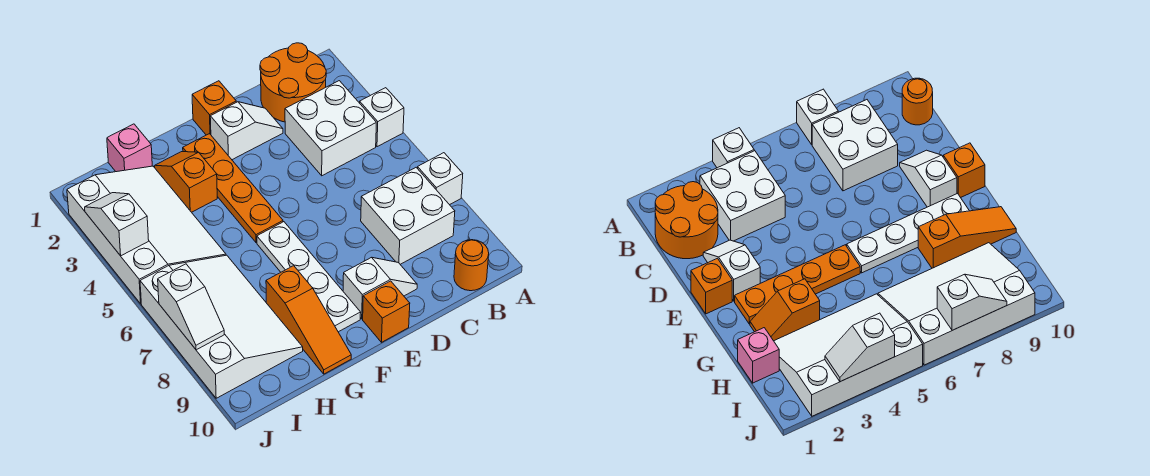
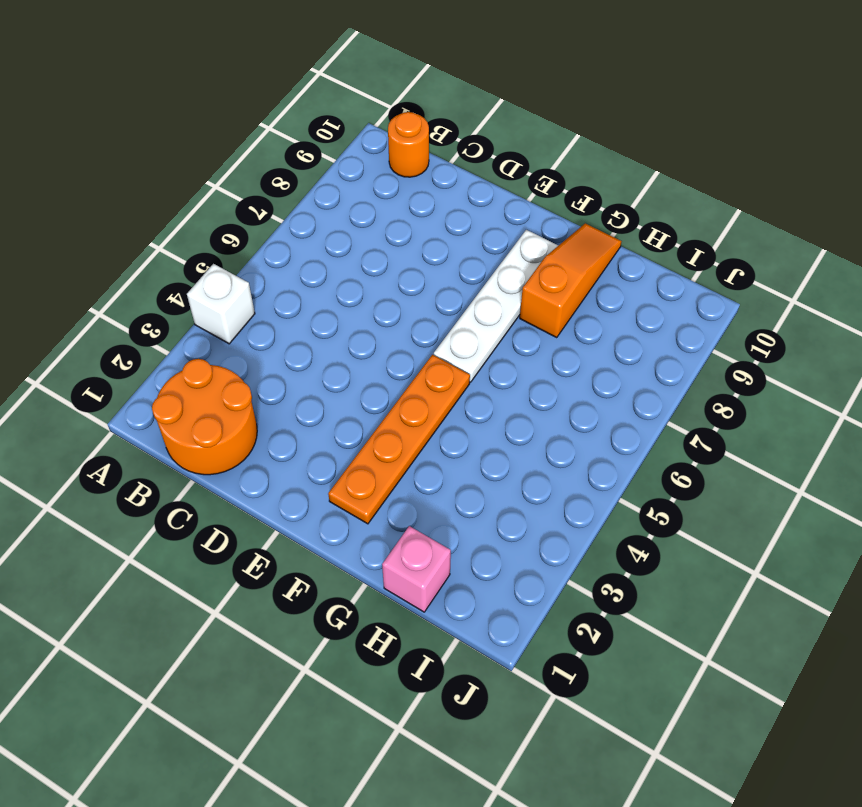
none -> white brick A7 level 1
none -> white brick B3:C4 level 1
none -> white brick B7:C8 level 1

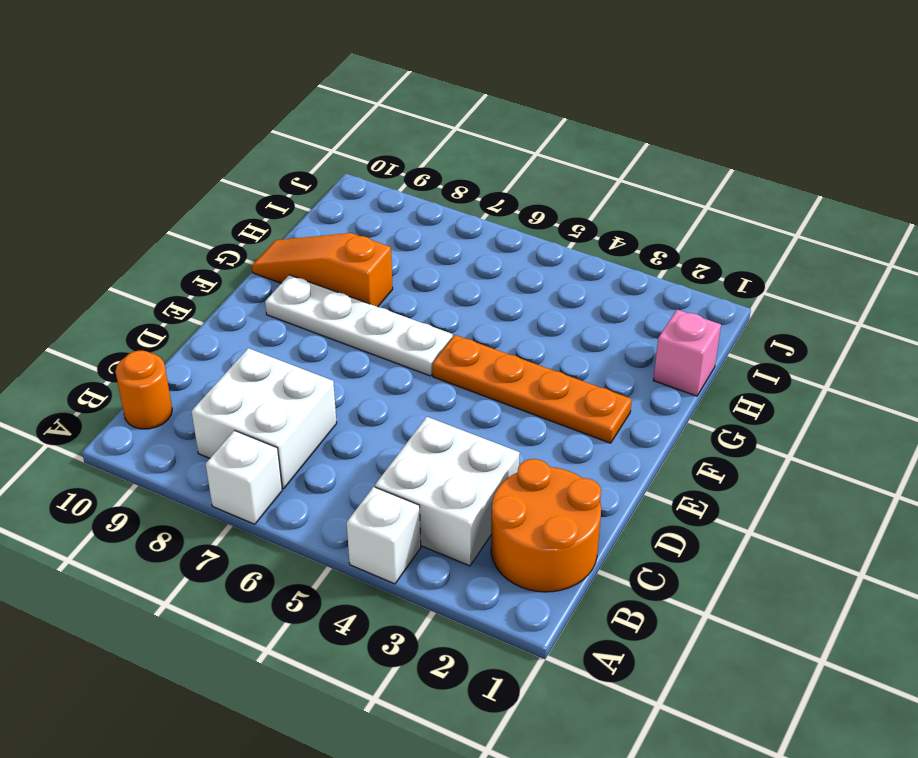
none -> white slope D2:E2 level 1 top E
none -> white slope D9:E9 level 1 top E
none -> orange brick E1 level 1

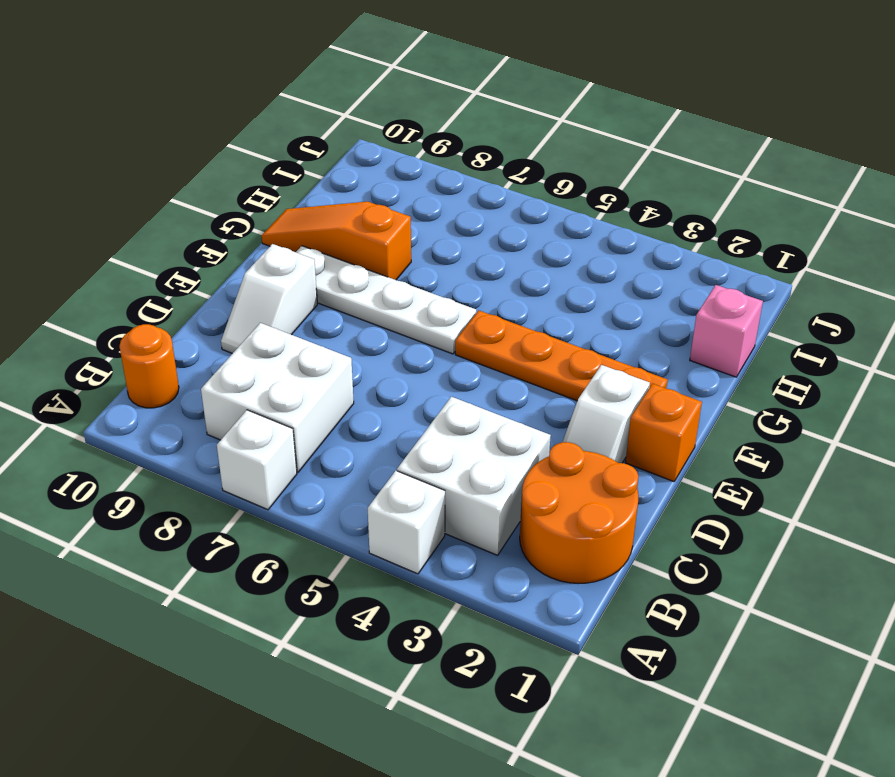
none -> orange brick E10 level 1
none -> orange slope G2:G3 level 1 top 3
none -> white slope H2:J5 level 1 top J

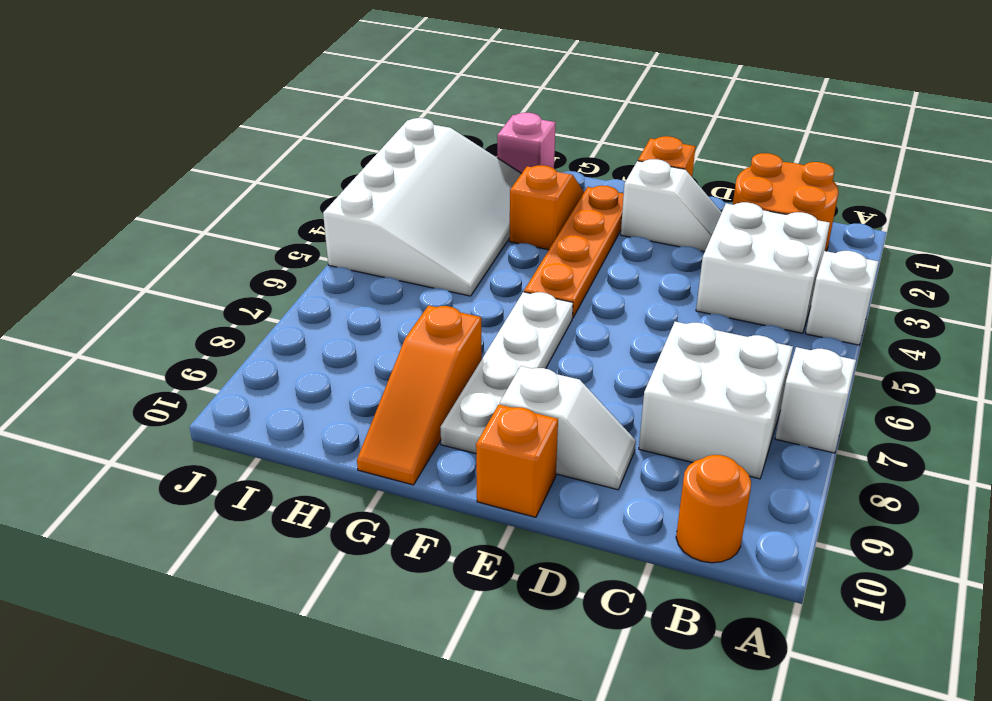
none -> white slope H6:J9 level 1 top J
none -> white slope J3:J4 level 2 top 4
none -> white slope J7:J8 level 2 top 7

